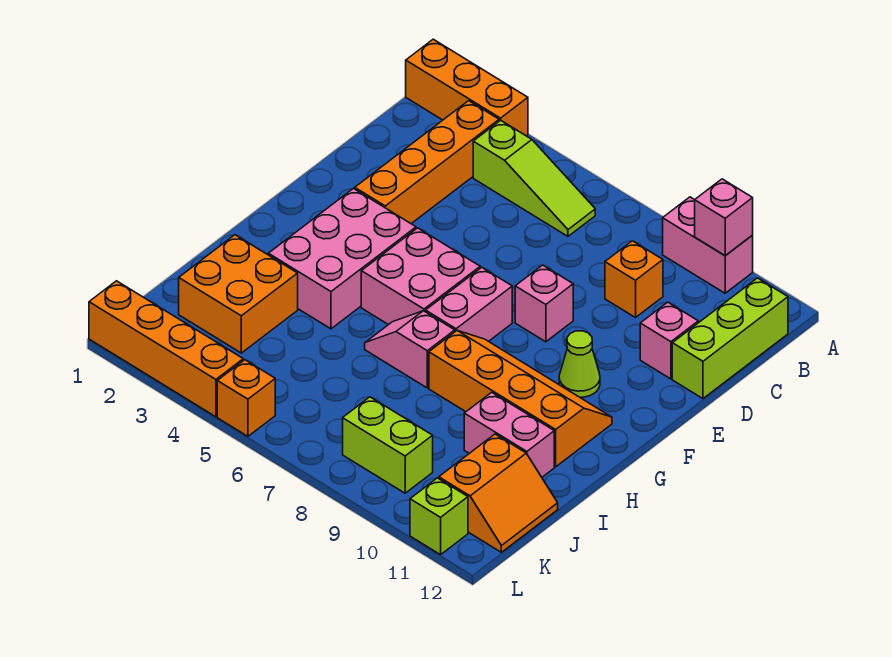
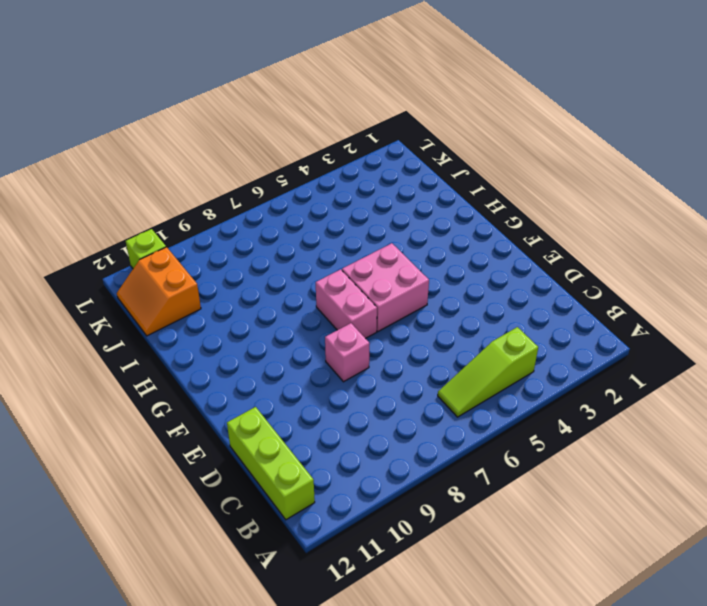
none -> orange brick A1:A3 level 1
none -> pink brick A9:A10 level 1
none -> orange brick B3:E3 level 1

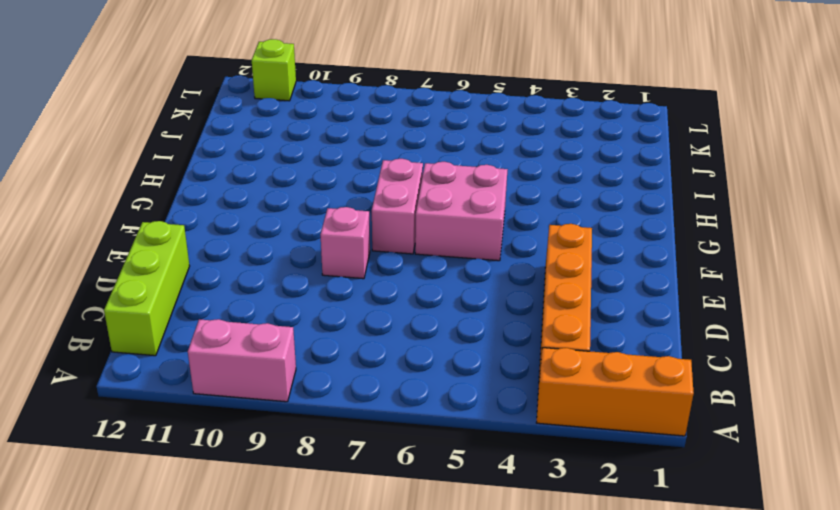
none -> lime slope B4:B6 level 1 top 4
none -> orange brick C9 level 1
none -> pink brick D11 level 1

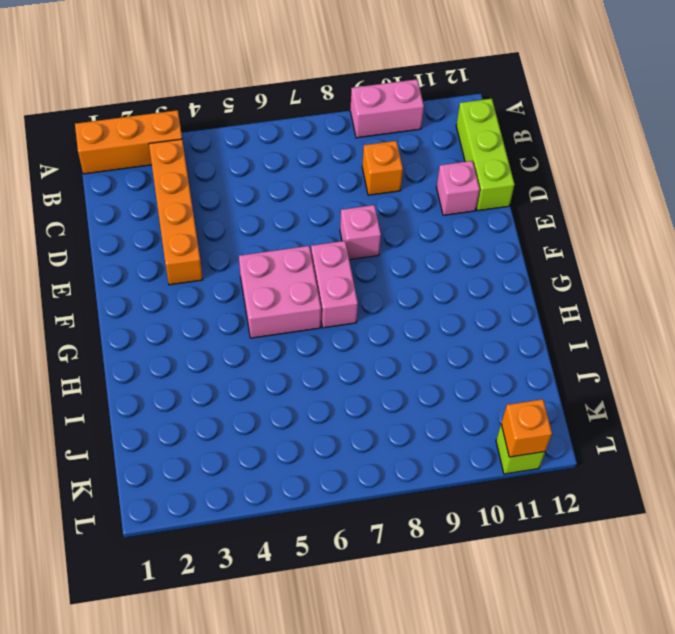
orange brick L11 level 2 -> orange brick L5 level 1
none -> lime slope B4:B6 level 1 top 4
none -> pink brick F3:H4 level 1
none -> lime cone F10 level 1

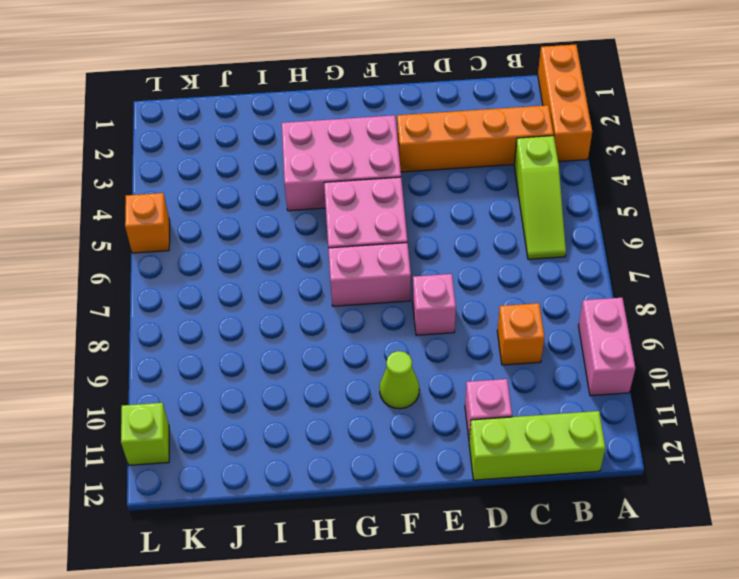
none -> orange slope G8:H11 level 1 top H
none -> pink slope H6:H7 level 1 top 7
none -> orange brick I2:J3 level 1

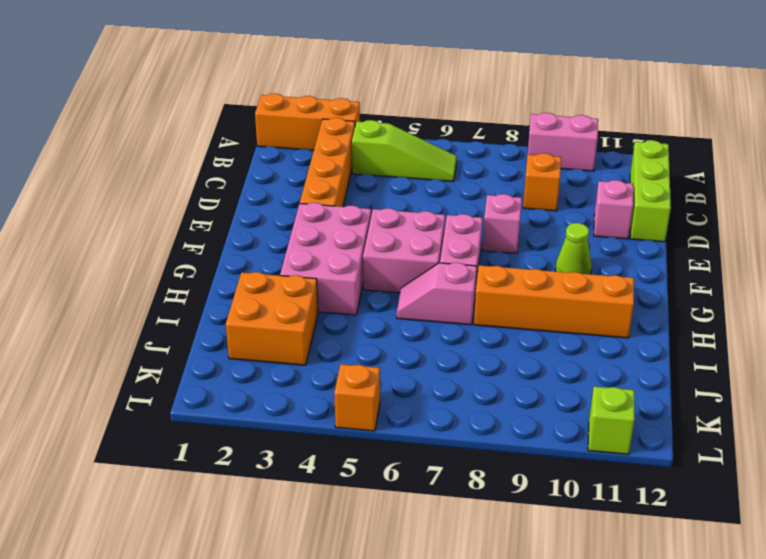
none -> pink brick I10:I11 level 1
none -> orange slope J11:K12 level 1 top 11
none -> lime brick K8:K9 level 1

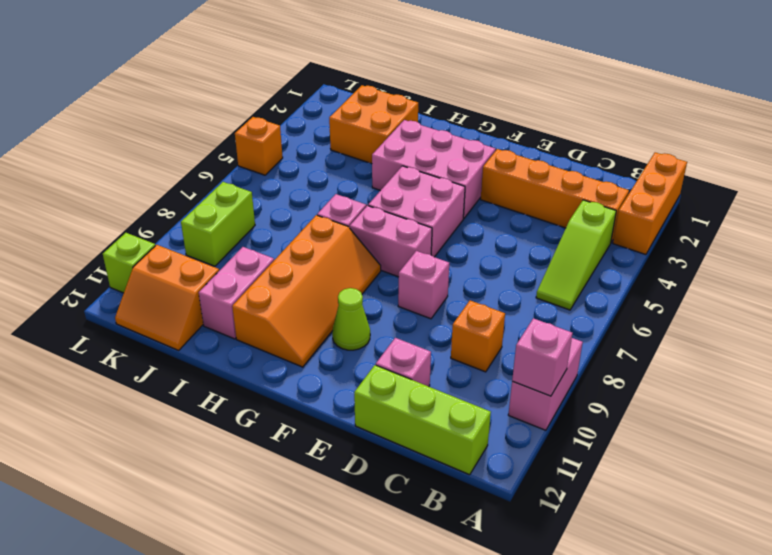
none -> orange brick L1:L4 level 1

